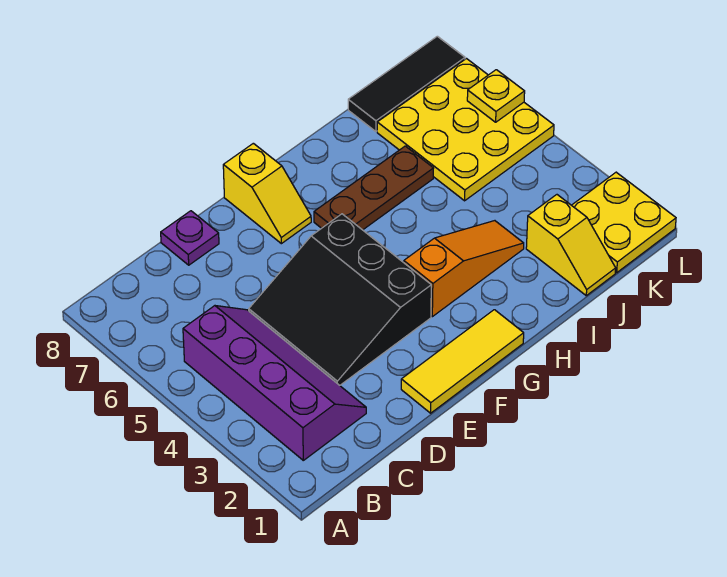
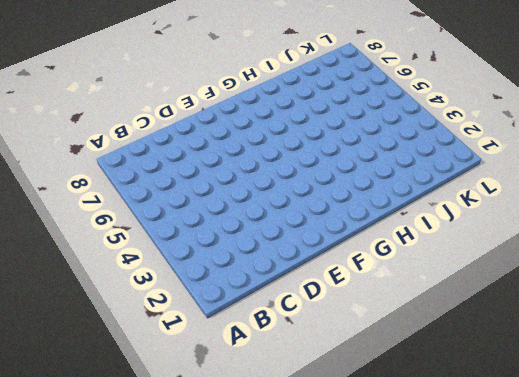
none -> purple slope B2:C5 level 1 top B
none -> black slope D3:F5 level 1 top F
none -> purple plate D8 level 1

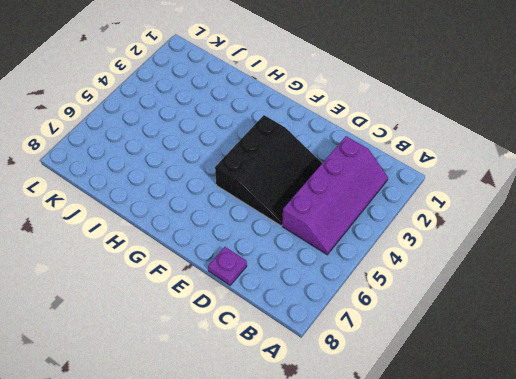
purple slope B2:C5 level 1 top C -> purple slope B2:C5 level 1 top B
none -> yellow tile E1:G1 level 1
none -> yellow slope F7:F8 level 1 top 8
none -> orange slope G3:I3 level 1 top G

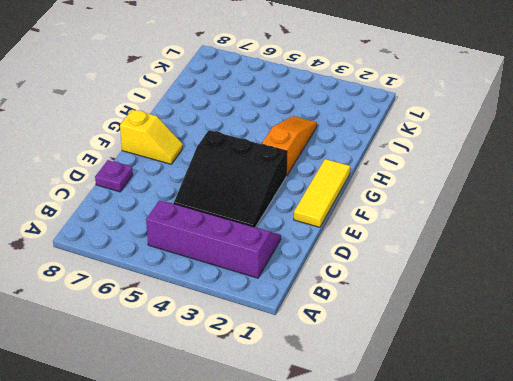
none -> brown plate G6:I6 level 1
none -> yellow slope J1:J2 level 1 top 2
none -> yellow plate J5:L7 level 1

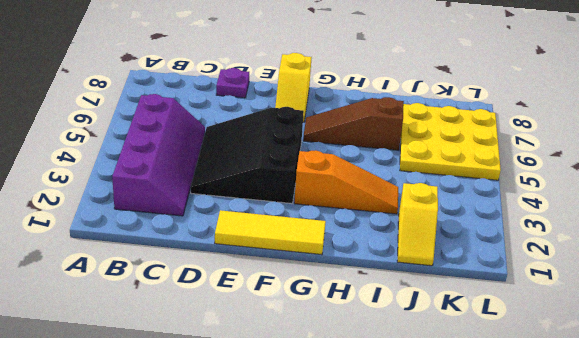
brown slope G6:I6 level 1 top I -> brown plate G6:I6 level 1
none -> black tile J8:L8 level 1
none -> yellow plate K1:L2 level 1
none -> yellow plate L6 level 2

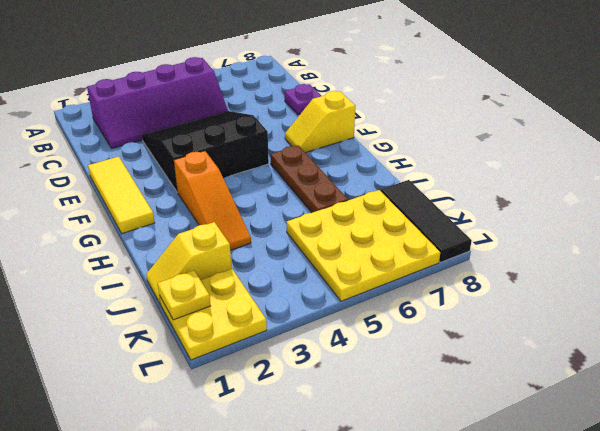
yellow plate K1 level 2 -> yellow plate L6 level 2

